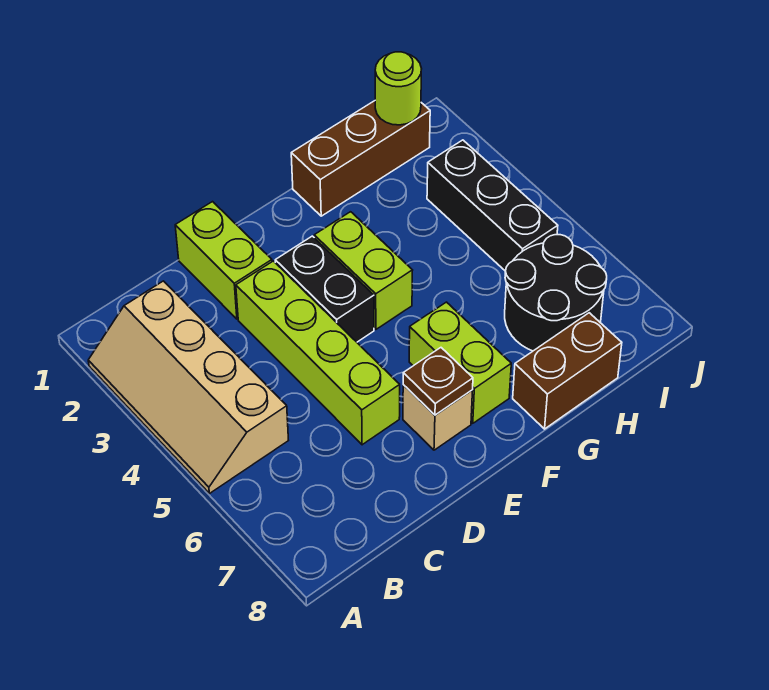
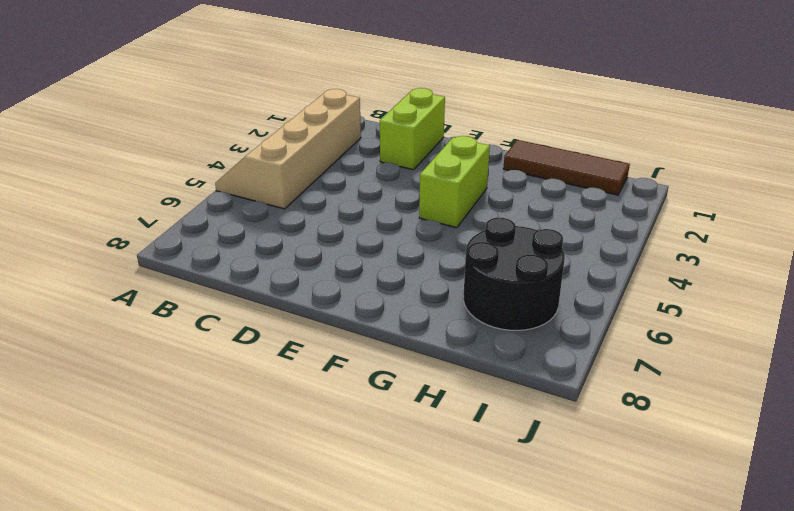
brown tile G1:I1 level 1 -> brown brick G1:I1 level 1
none -> lime brick D3:D6 level 1
none -> black brick E3:E4 level 1
none -> tan brick E7 level 1

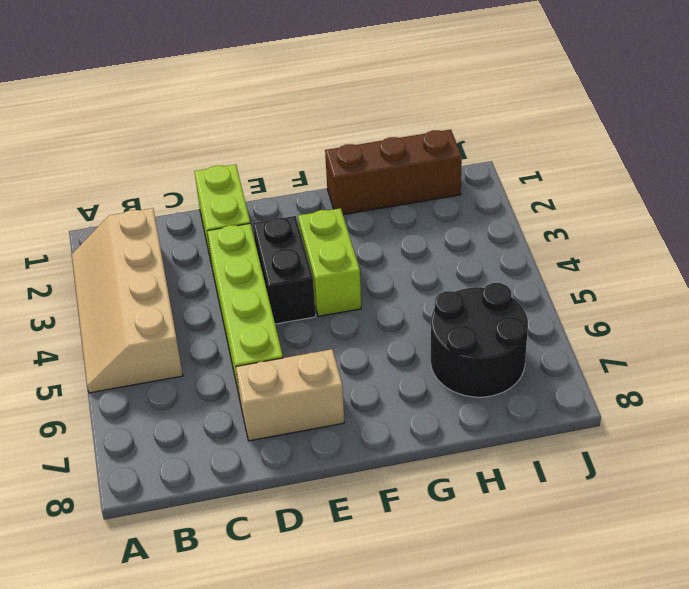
tan brick D7:E7 level 1 -> tan brick E7 level 1
none -> lime brick F6:F7 level 1
none -> brown brick G8:H8 level 1
none -> black brick I3:I5 level 1

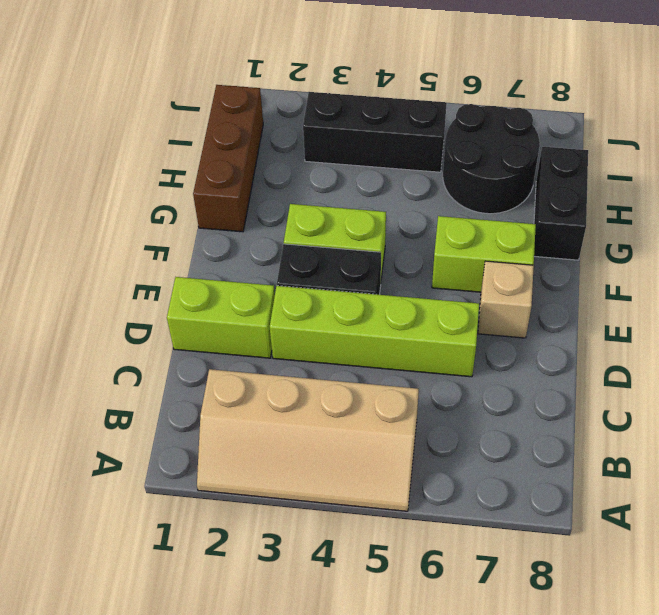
black brick G8:H8 level 1 -> brown brick G8:H8 level 1
none -> brown plate E7 level 2
none -> lime round brick I1 level 2

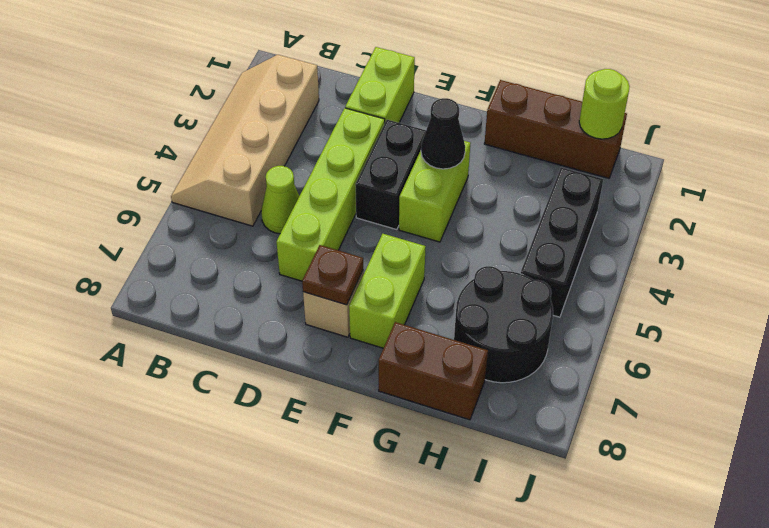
lime cone C5 level 1 -> none
black cone F3 level 2 -> none

